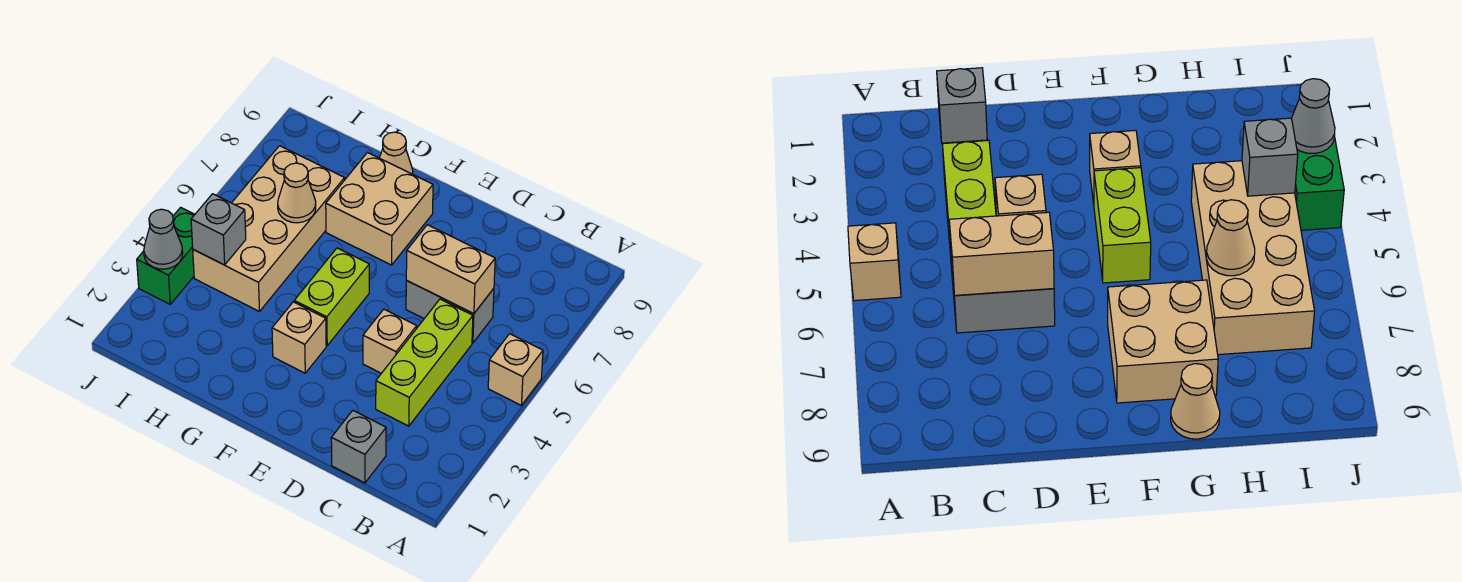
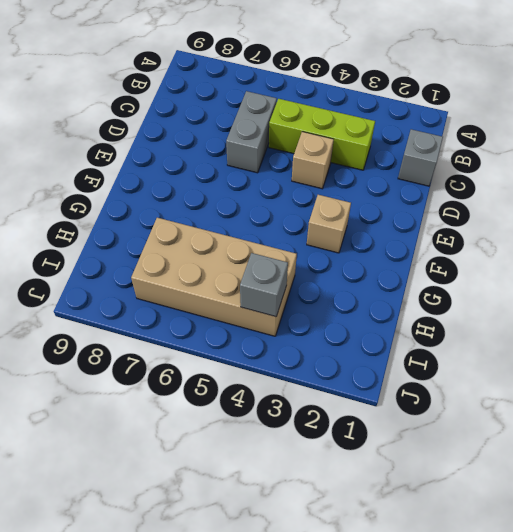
none -> tan brick A5 level 1
none -> lime brick F4:F5 level 1
none -> tan brick F7:G8 level 1

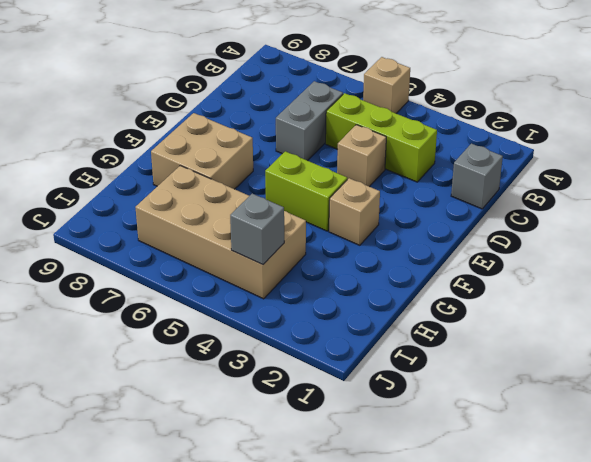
none -> tan cone G9 level 1
none -> green brick J3:J4 level 1
none -> tan brick C6:D6 level 2

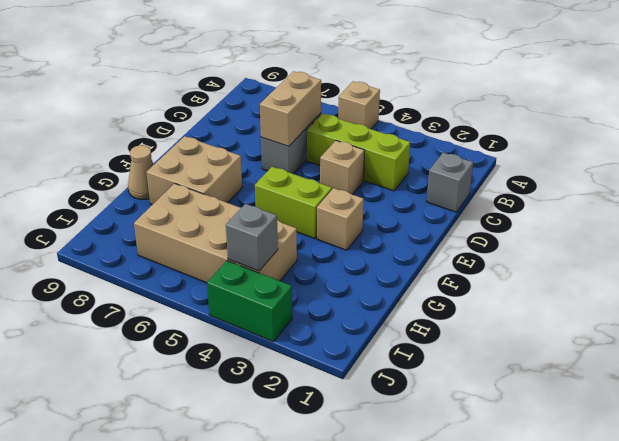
none -> tan cone H6 level 2
none -> grey cone J3 level 2

